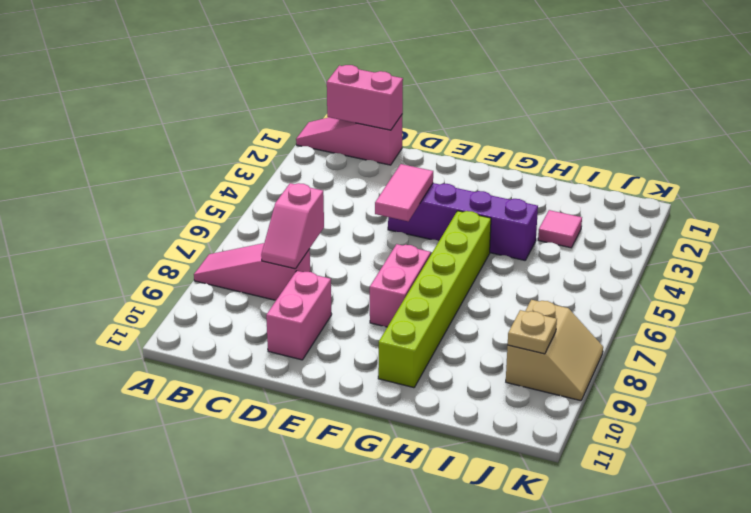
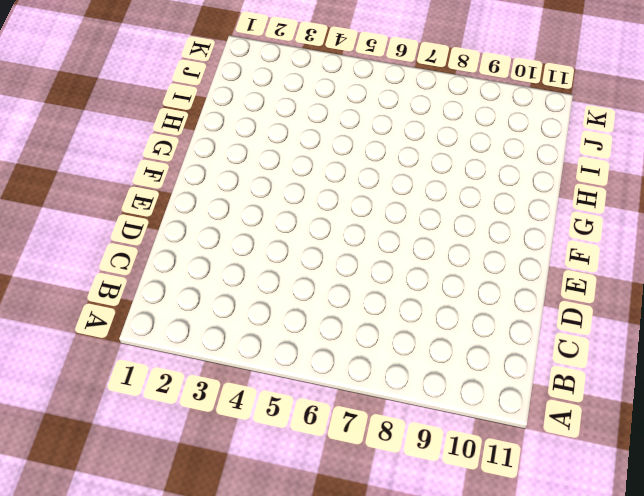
none -> pink slope A1:C1 level 1 top C
none -> pink slope A8:C8 level 1 top C
none -> pink brick D9:D10 level 1

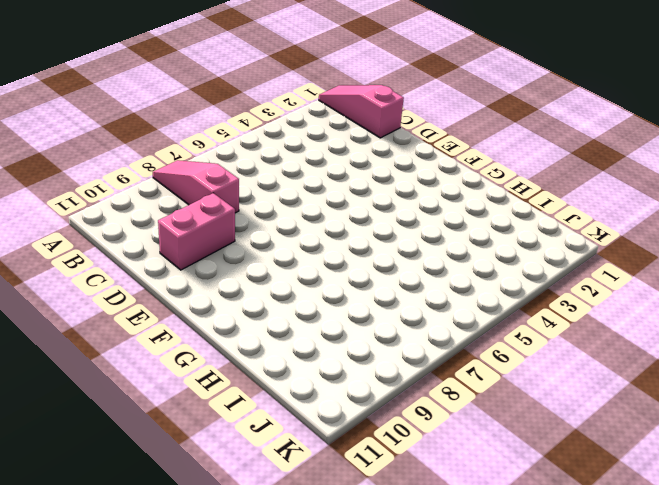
none -> purple brick E4:H4 level 1
none -> pink brick F7:F8 level 1
none -> lime brick G5:G10 level 1

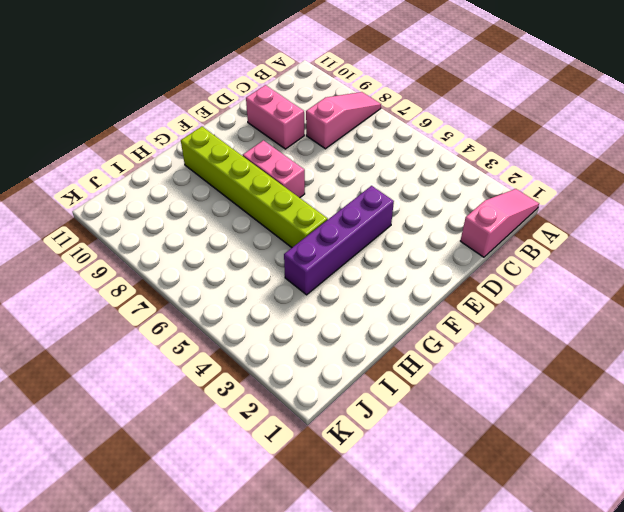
none -> pink tile I3 level 1
none -> tan slope J8:K9 level 1 top J
none -> pink brick B1:C1 level 2

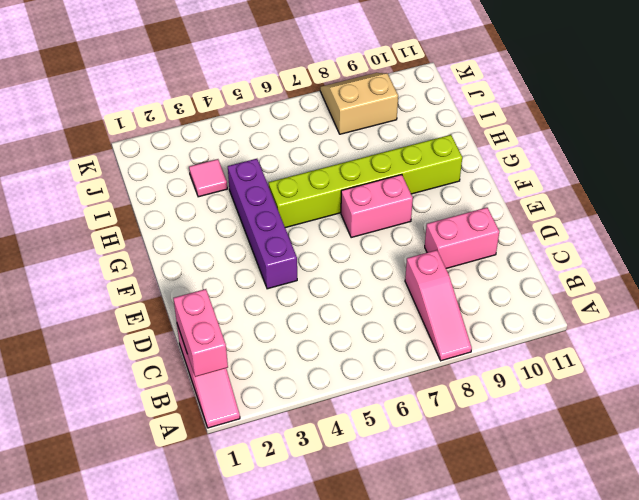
none -> pink slope C7:C8 level 2 top 7
none -> pink tile E4:E5 level 2
none -> tan plate J9 level 2

